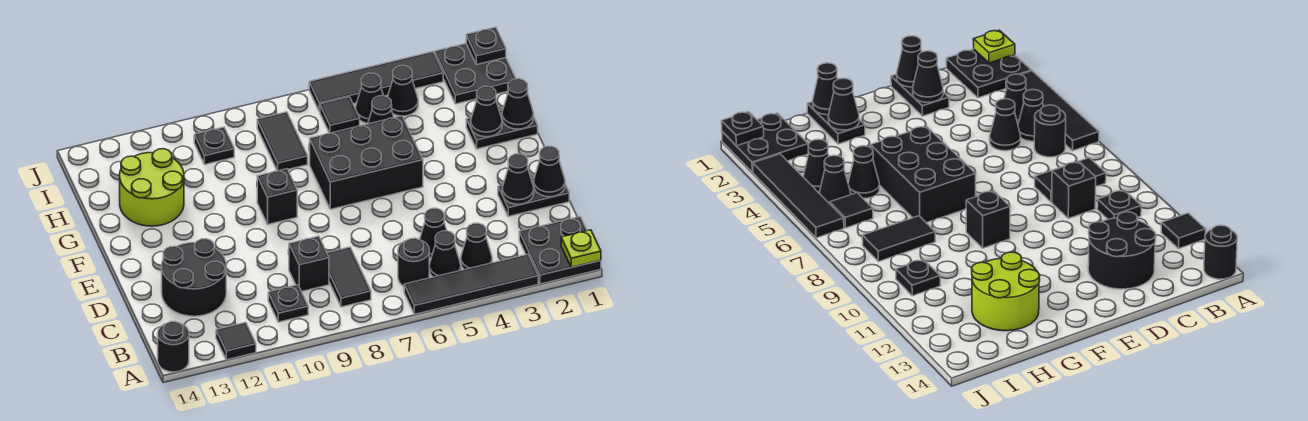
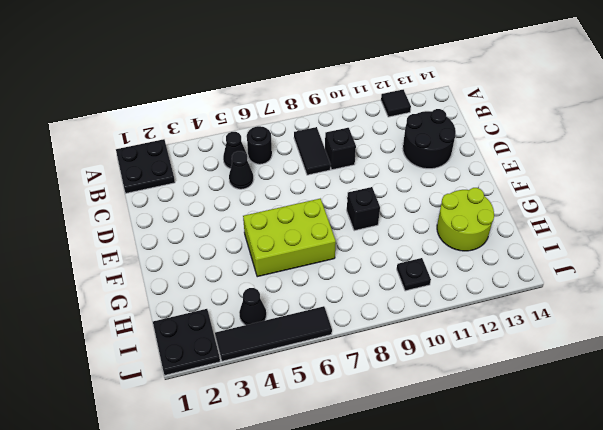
lime brick F5:G7 level 1 -> black brick F5:G7 level 1
none -> black tile A3:A6 level 1
none -> black round brick A14 level 1
none -> black cone B4 level 1
none -> black plate B10 level 1

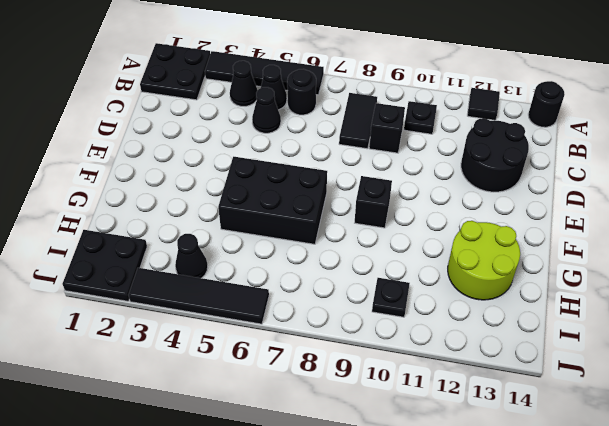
none -> black plate D1:D2 level 1
none -> black plate G1:G2 level 1
none -> black cone H5 level 1
none -> black tile H8:I8 level 1

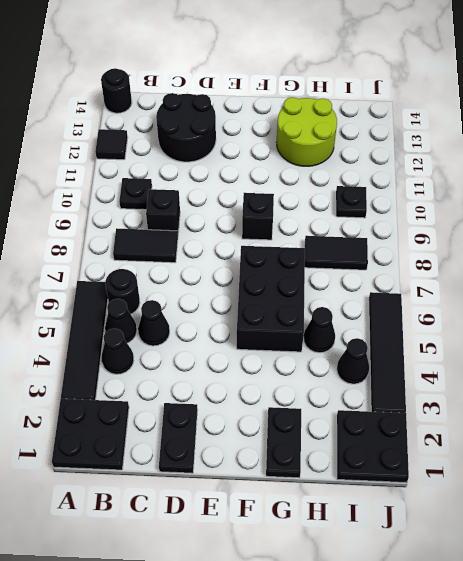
none -> black cone I5 level 1
none -> black tile I6 level 1
none -> lime plate A1 level 2
none -> black cone D1 level 2

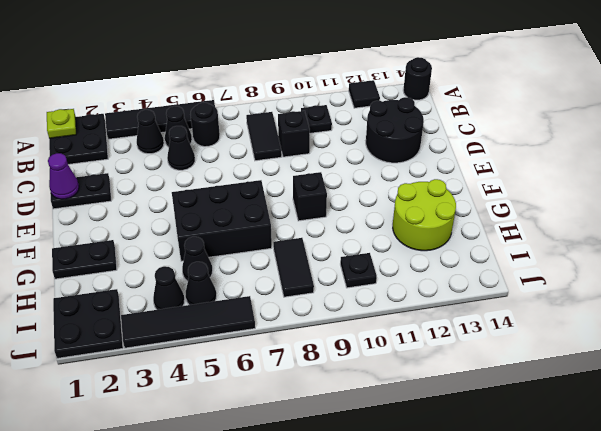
purple cone D1 level 2 -> black cone D1 level 2
none -> black tile I6 level 1
none -> black cone D2 level 2
none -> black cone G1 level 2
none -> black cone G2 level 2

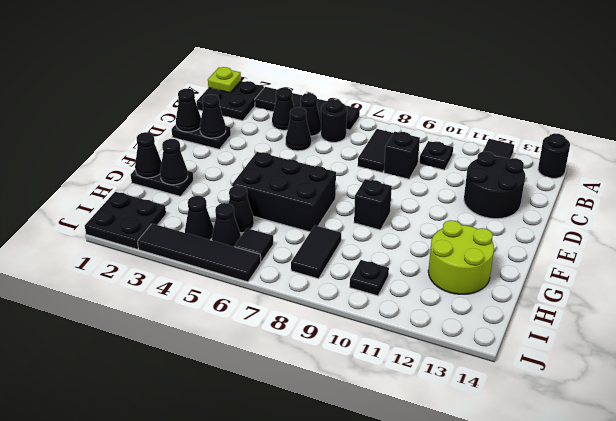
none -> black plate J1 level 2

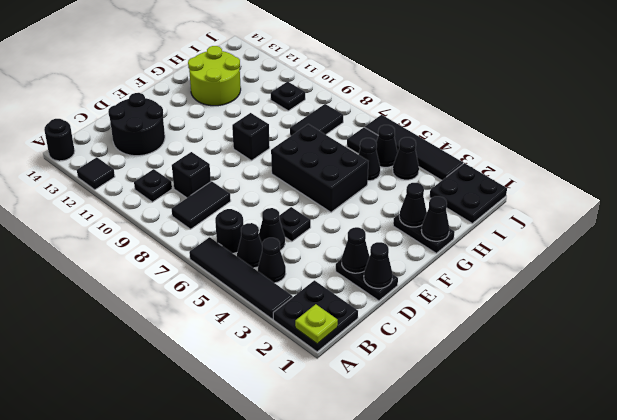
black plate D5 level 1 -> black plate J1 level 2

